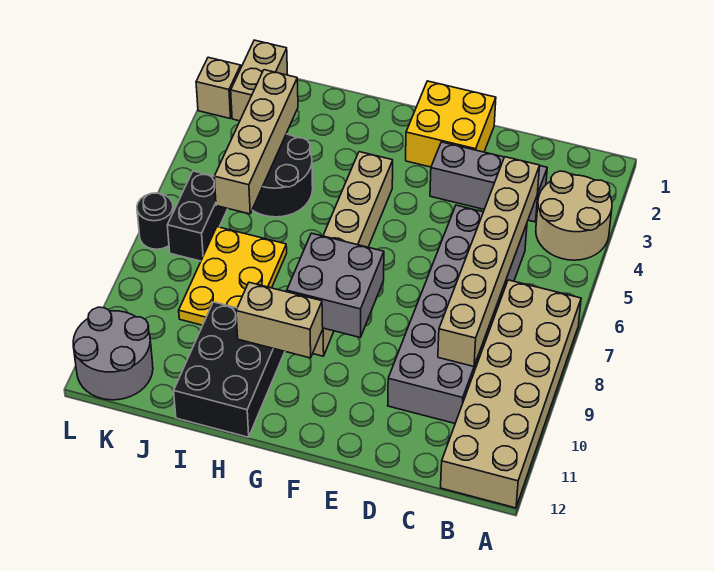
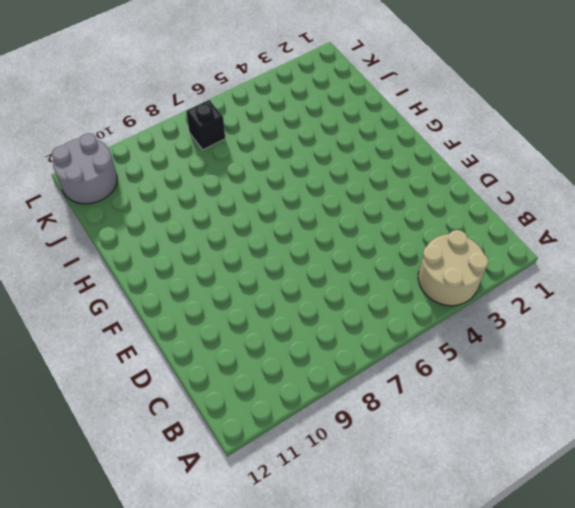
black brick K7 level 1 -> black brick K6:K7 level 1
none -> tan brick A7:B12 level 1
none -> grey brick C3:E3 level 1
none -> grey brick C5:D10 level 1

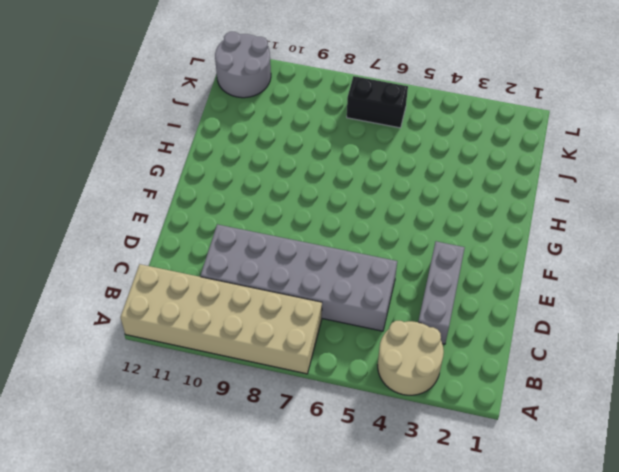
none -> yellow brick E1:F2 level 1
none -> tan brick G4:G9 level 1
none -> black brick H10:I12 level 1

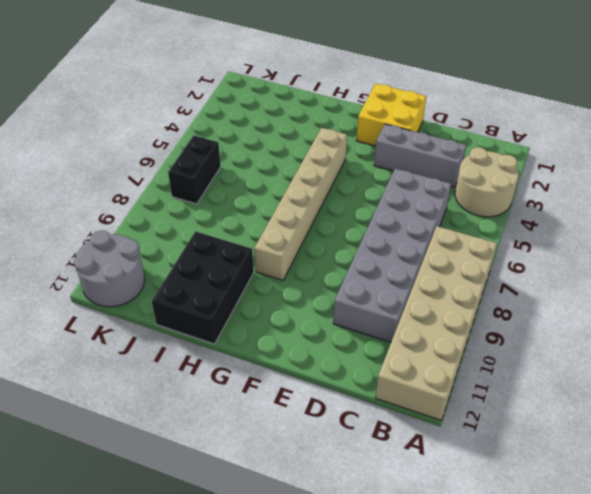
none -> black round brick I4:J5 level 1
none -> yellow plate I7:J9 level 1
none -> tan brick K1:K2 level 1

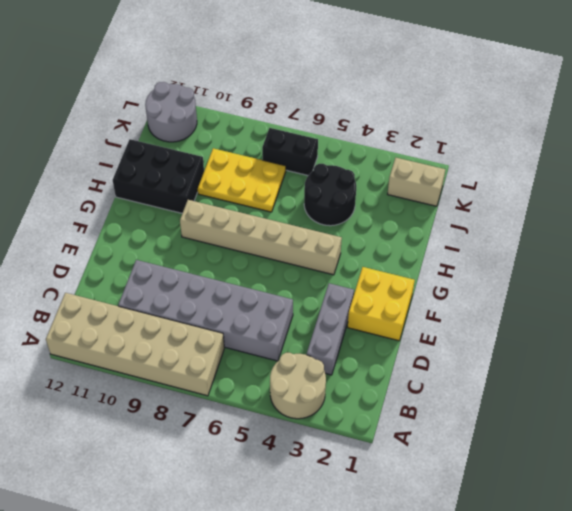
none -> tan brick L2 level 1
none -> black round brick L7 level 1
none -> tan brick C4:C9 level 2

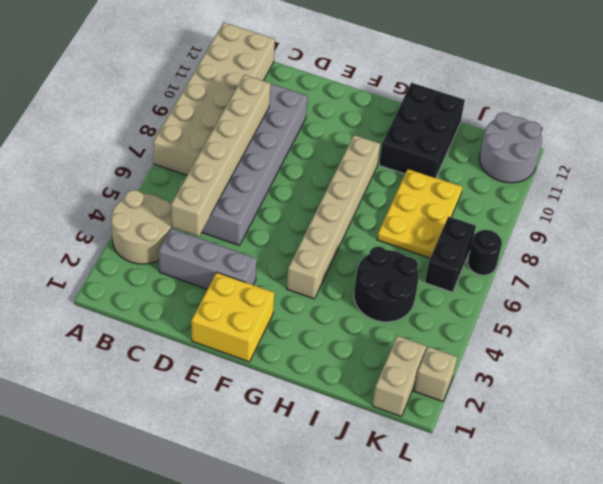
none -> grey brick F8:G9 level 2
none -> tan brick G10:H10 level 2
none -> tan brick J3:J6 level 2

